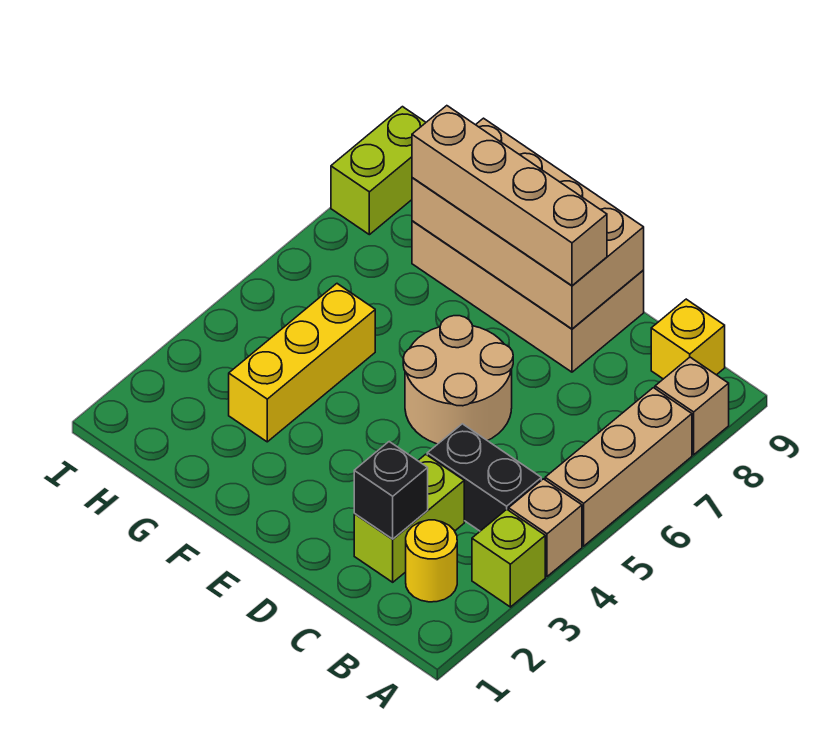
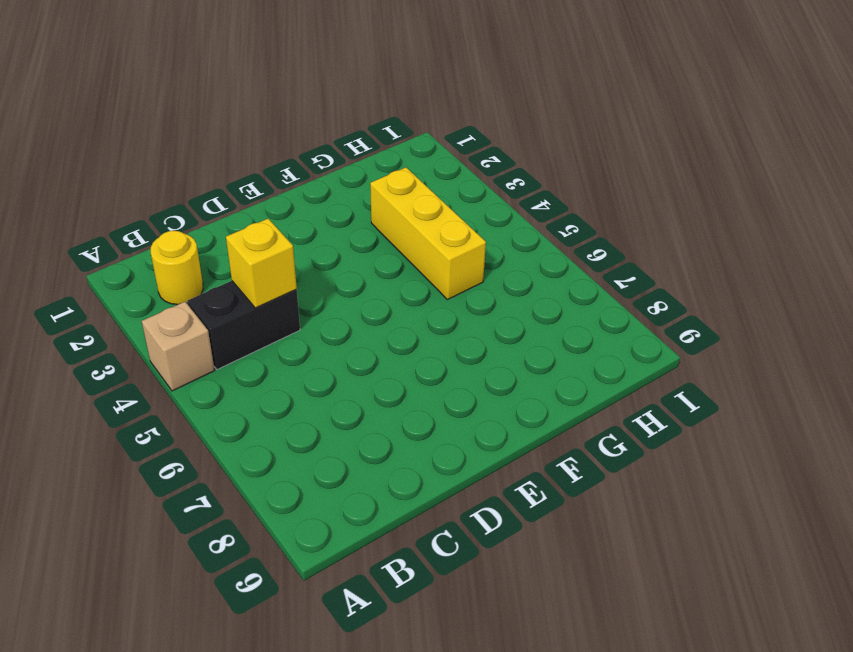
yellow brick C4 level 2 -> yellow brick B9 level 1
none -> lime brick A3 level 1
none -> tan brick A5:A7 level 1
none -> tan brick A8 level 1

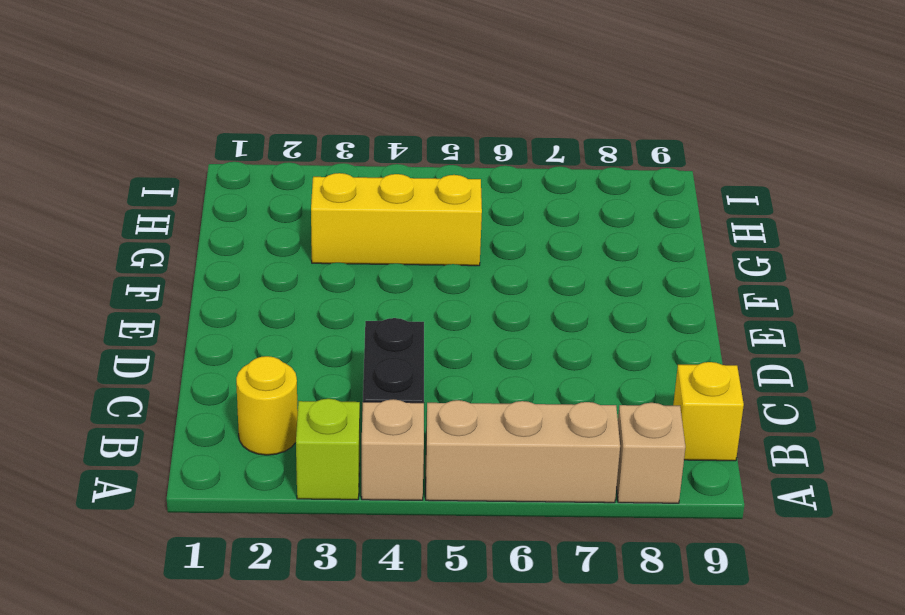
none -> lime brick C2:C3 level 1
none -> tan round brick D5:E6 level 1
none -> tan brick D8:G9 level 1

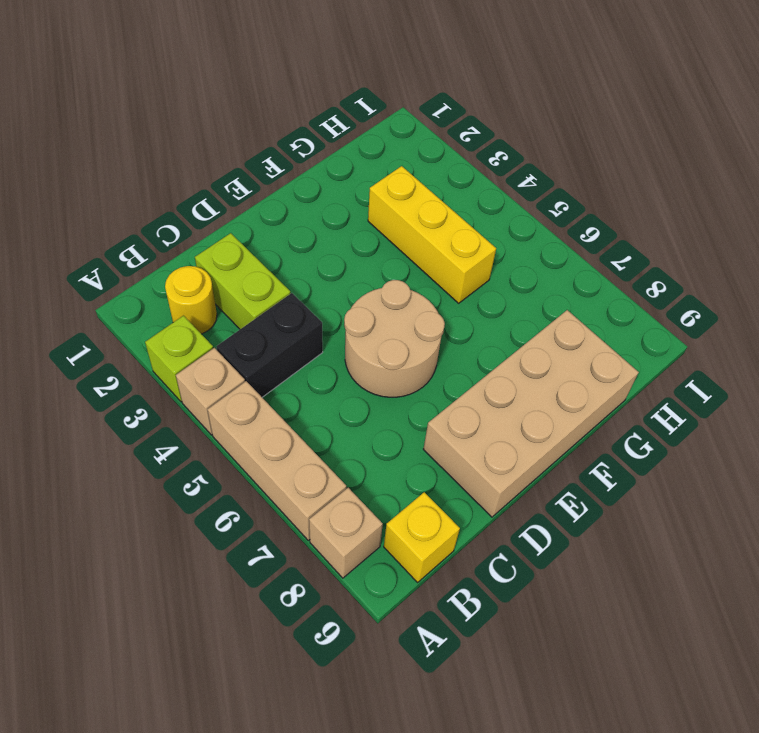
none -> lime brick I8:I9 level 1
none -> black brick C2 level 2
none -> tan brick D8:G9 level 2

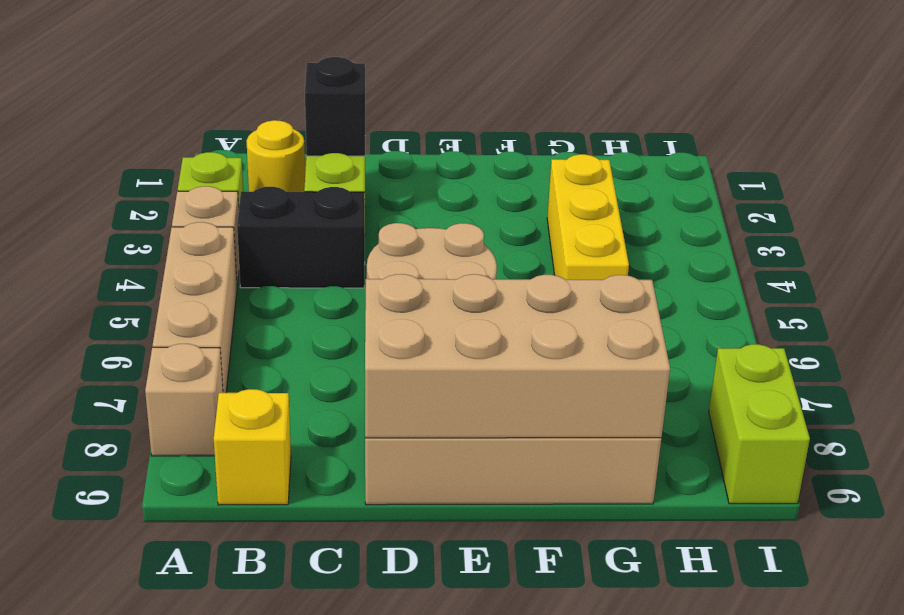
none -> tan brick D8:G8 level 3

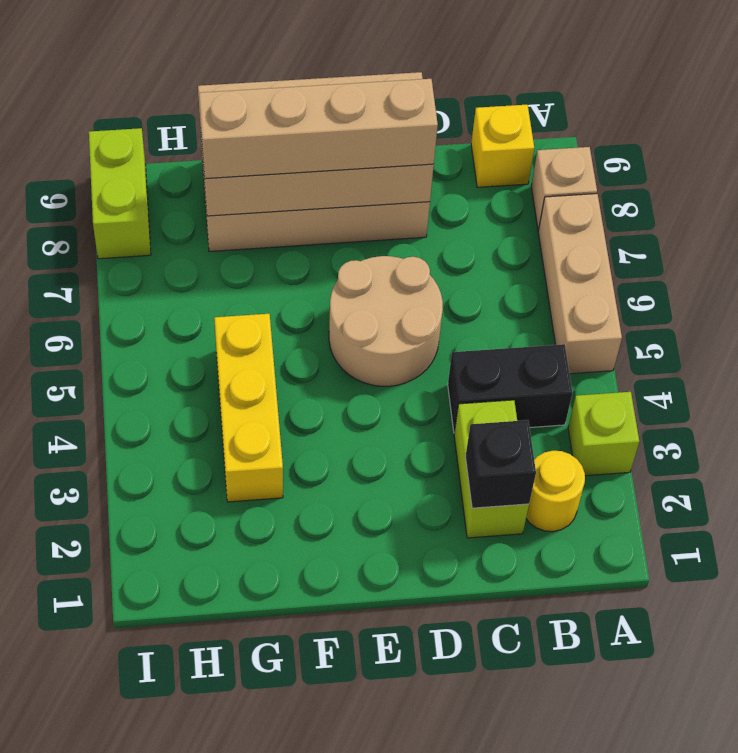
none -> tan brick A4 level 1

